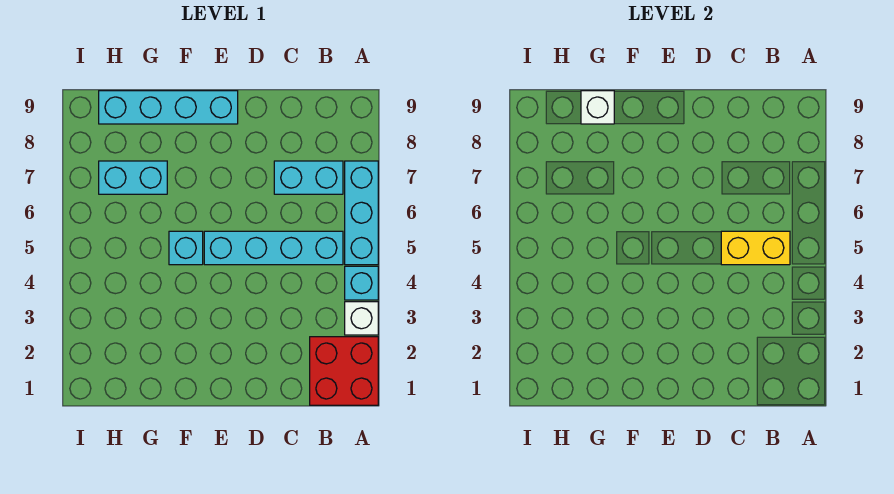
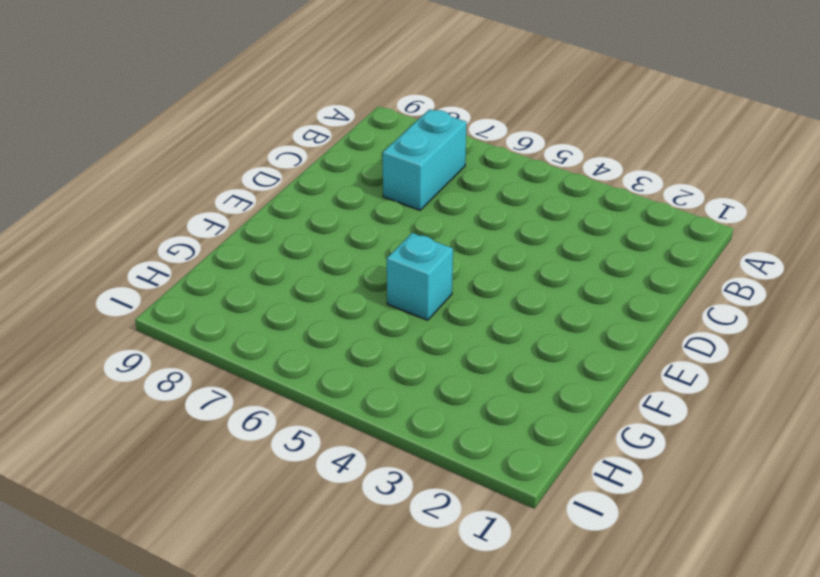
none -> red brick A1:B2 level 1
none -> white brick A3 level 1

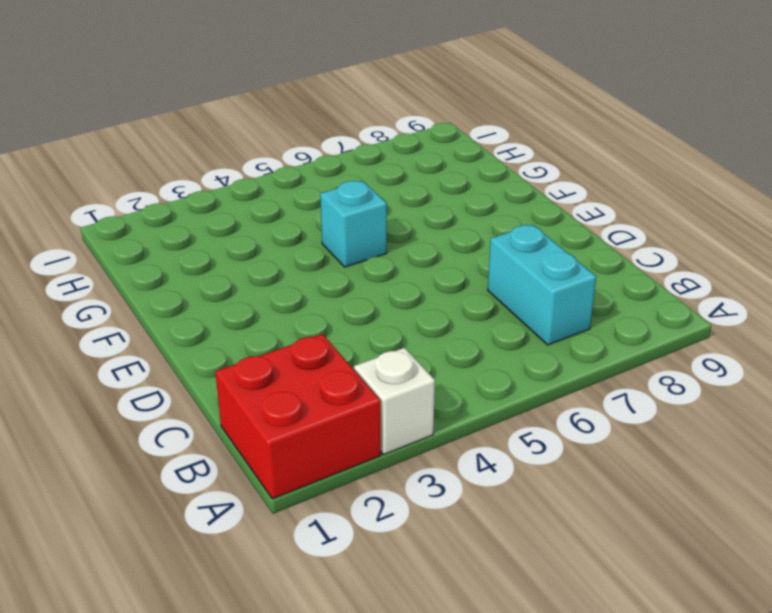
none -> cyan brick A4 level 1
none -> cyan brick A5:A7 level 1

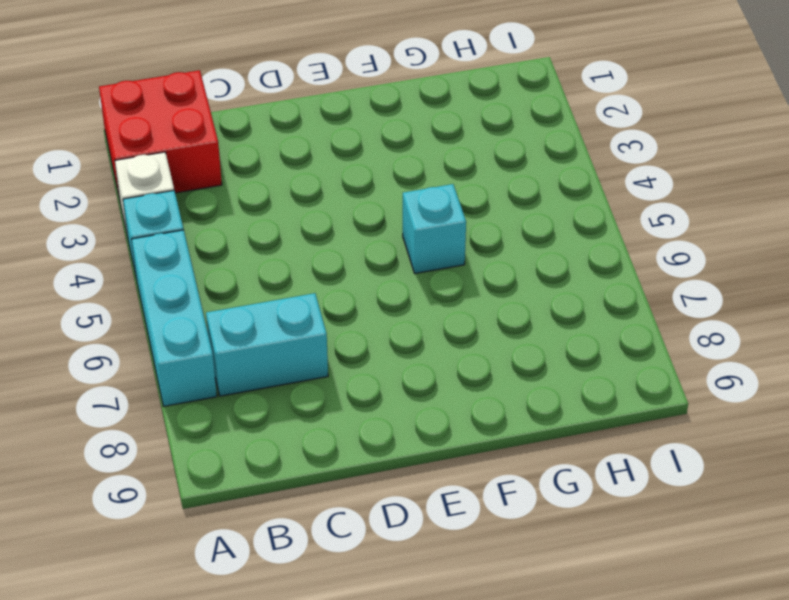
none -> cyan brick B5:E5 level 1
none -> cyan brick E9:H9 level 1

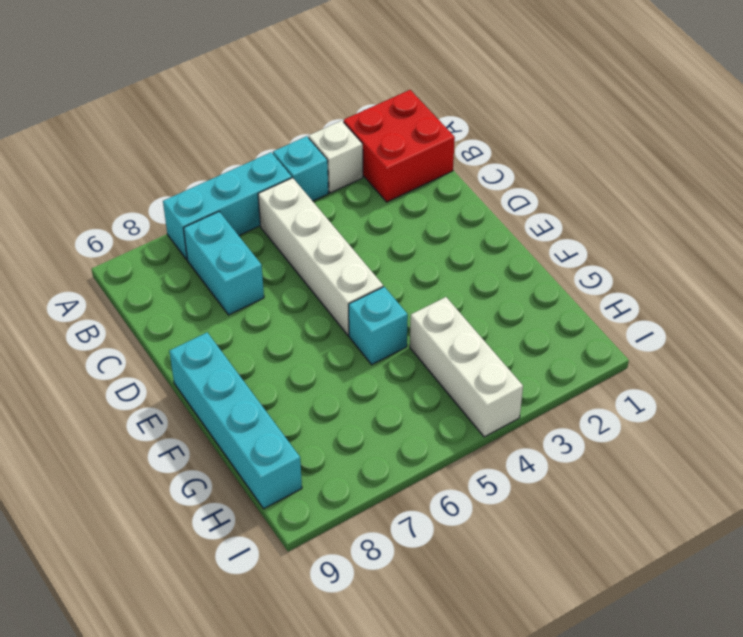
white brick B5:E5 level 1 -> cyan brick B5:E5 level 1
white brick G4:I4 level 1 -> none
none -> cyan brick G7:H7 level 1
none -> yellow brick B5:C5 level 2

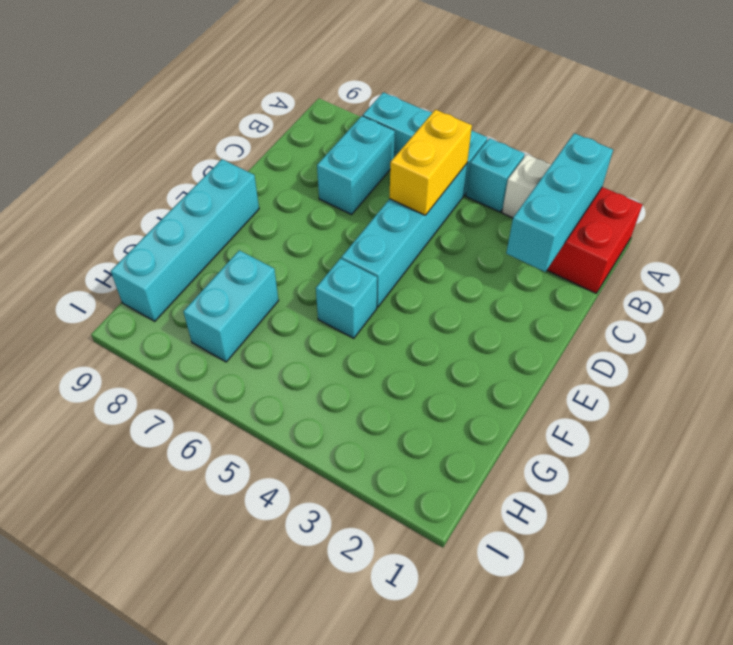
cyan brick A2:C2 level 2 -> none
none -> white brick G9 level 2

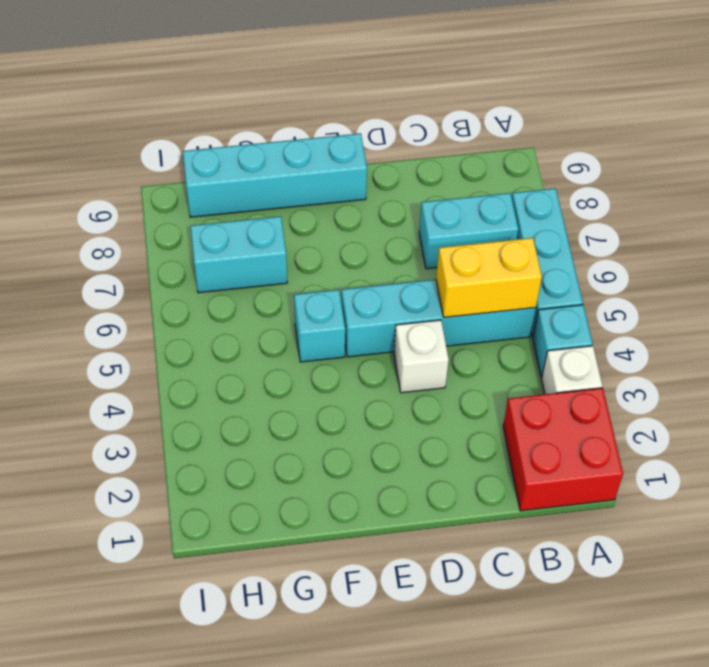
white brick D4 level 1 -> white brick G9 level 2

